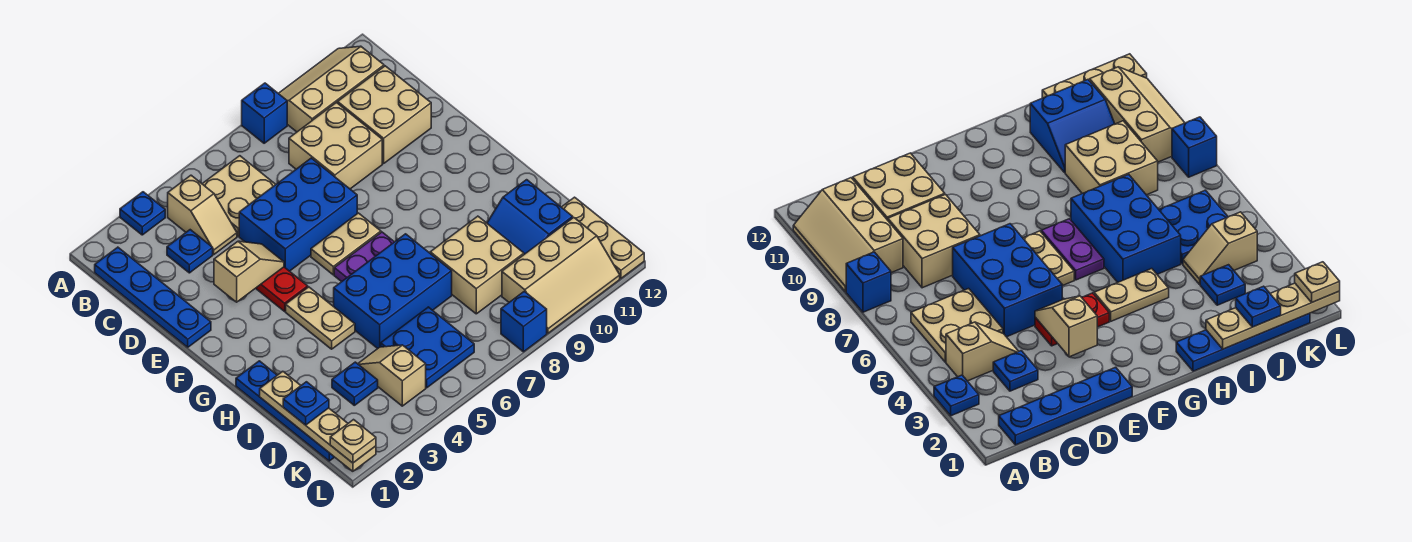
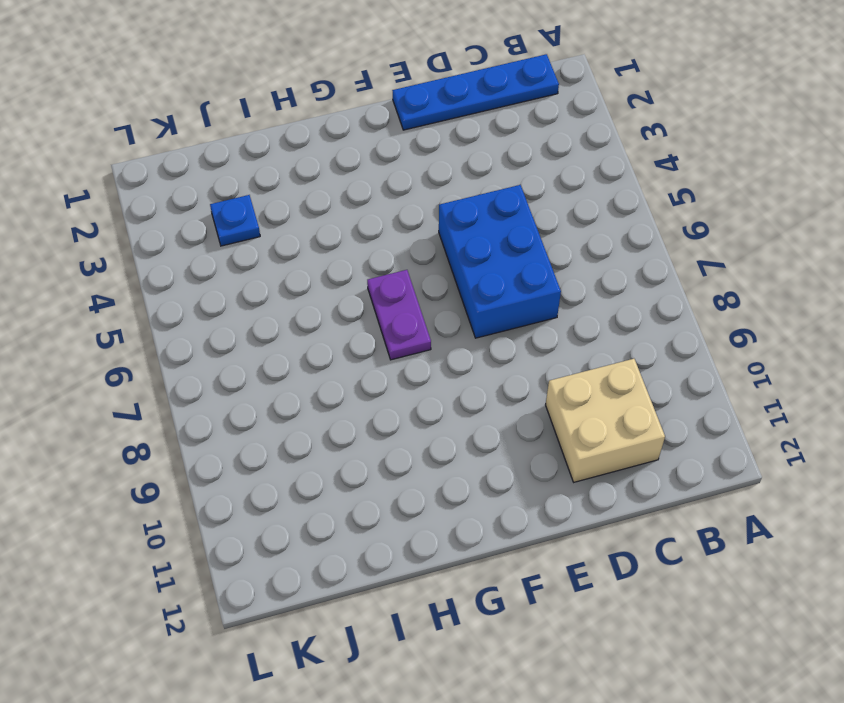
none -> blue plate A3 level 1
none -> blue brick A8 level 1
none -> tan slope A9:B11 level 1 top B

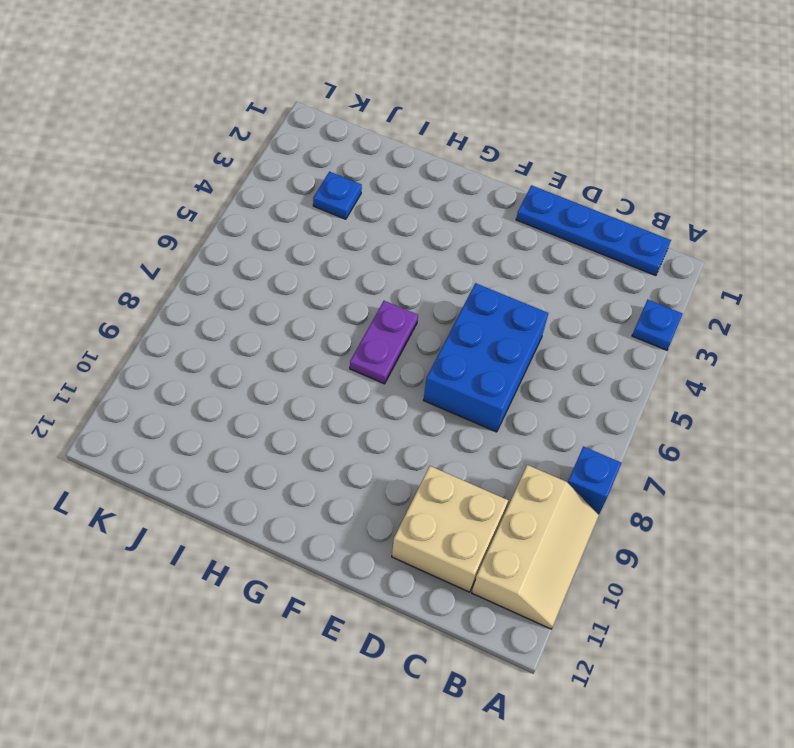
none -> tan slope B4:C4 level 1 top B
none -> tan plate B5:C6 level 1
none -> blue plate C3 level 1

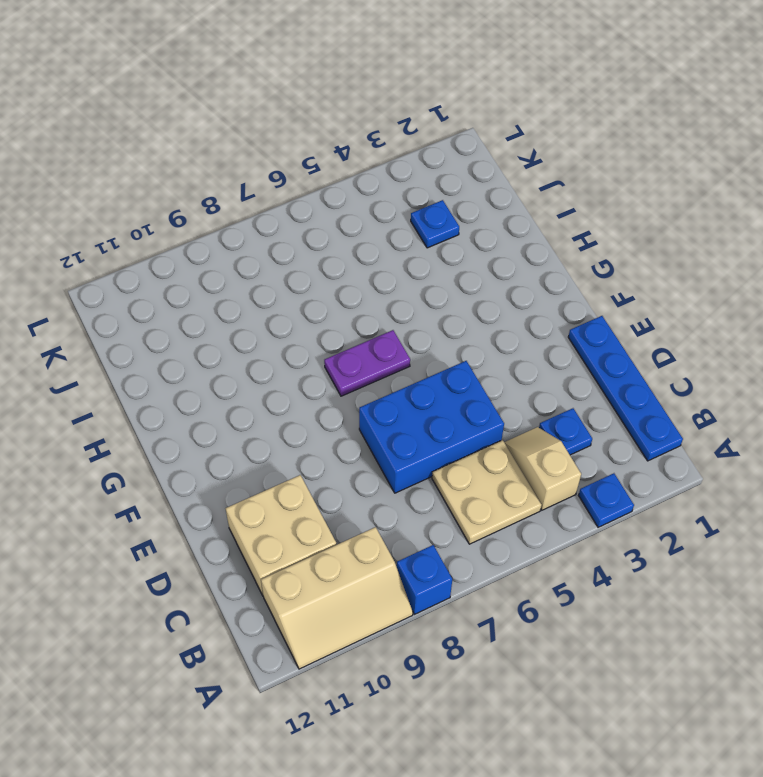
none -> tan brick C8:D9 level 1
none -> red plate E4:F4 level 1
none -> tan plate F6:F7 level 1

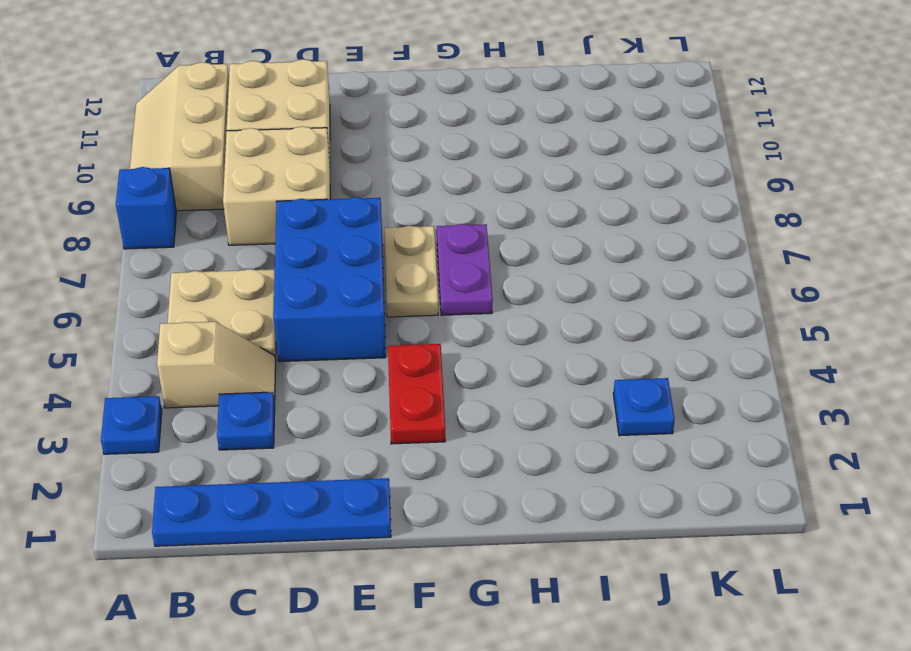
red plate F3:F4 level 1 -> red plate E4:F4 level 1
none -> tan plate G4:H4 level 1
none -> blue plate H1:K1 level 1
none -> blue brick H5:I7 level 1

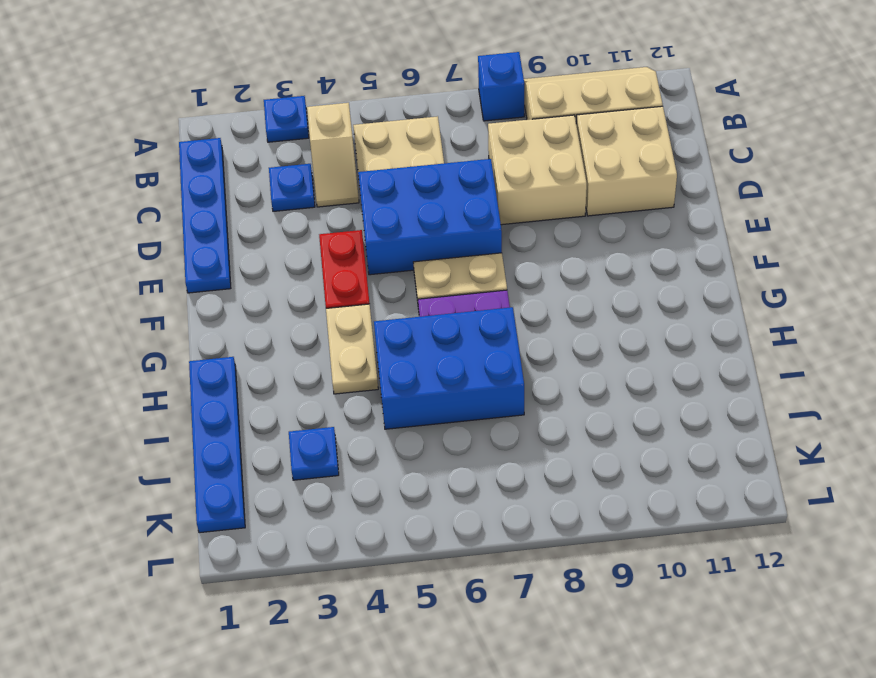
none -> tan brick I8:J9 level 1
none -> blue slope I10:J11 level 1 top 11
none -> tan slope J4:K4 level 1 top K

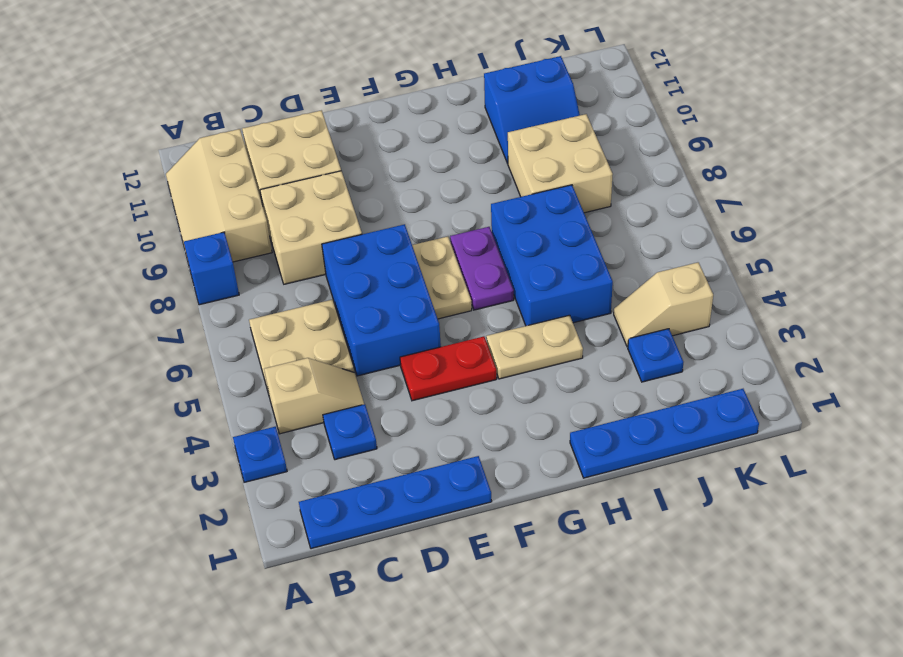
none -> blue plate J5:K6 level 1
none -> tan plate J12:L12 level 1
none -> tan slope K9:L11 level 1 top K

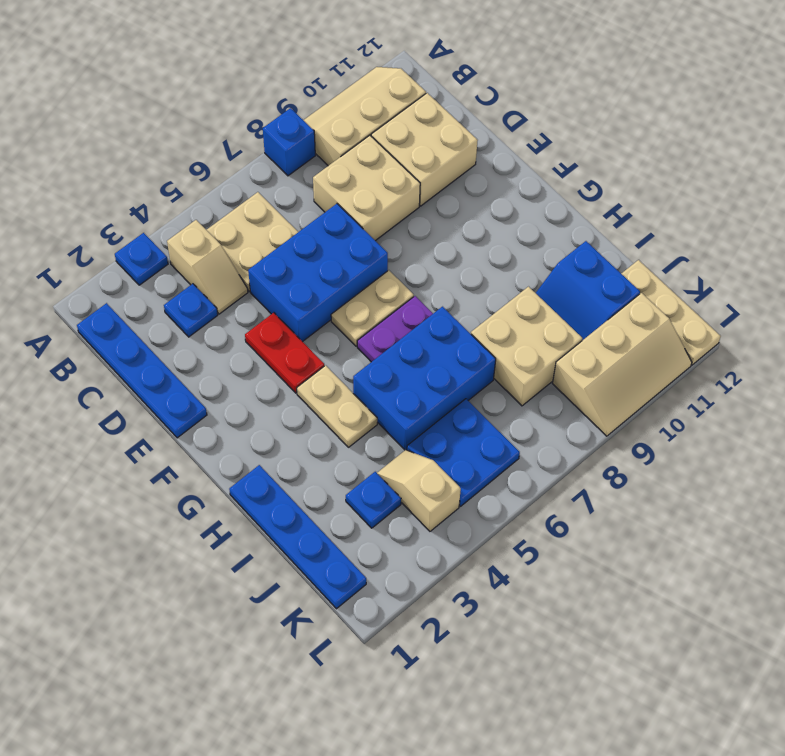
none -> blue brick L8 level 1
none -> tan slope E3:E4 level 2 top 3
none -> tan plate I1:L1 level 2

